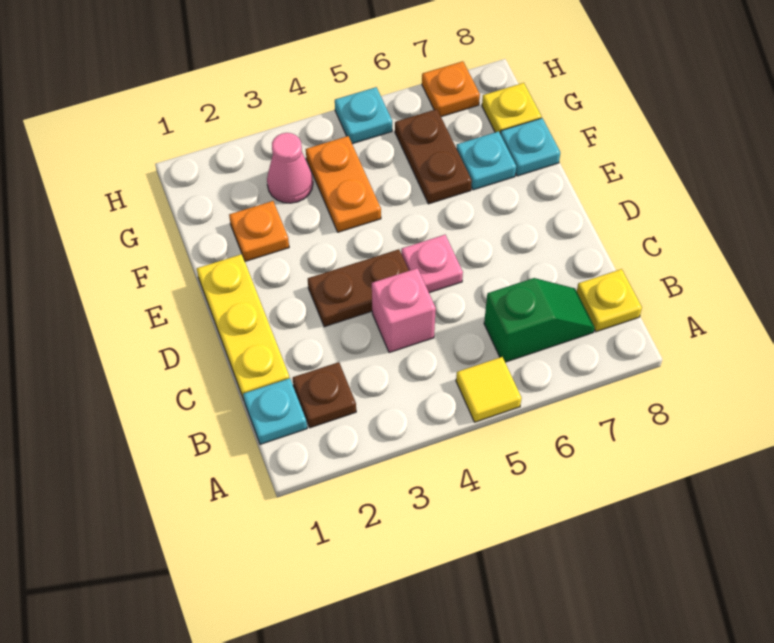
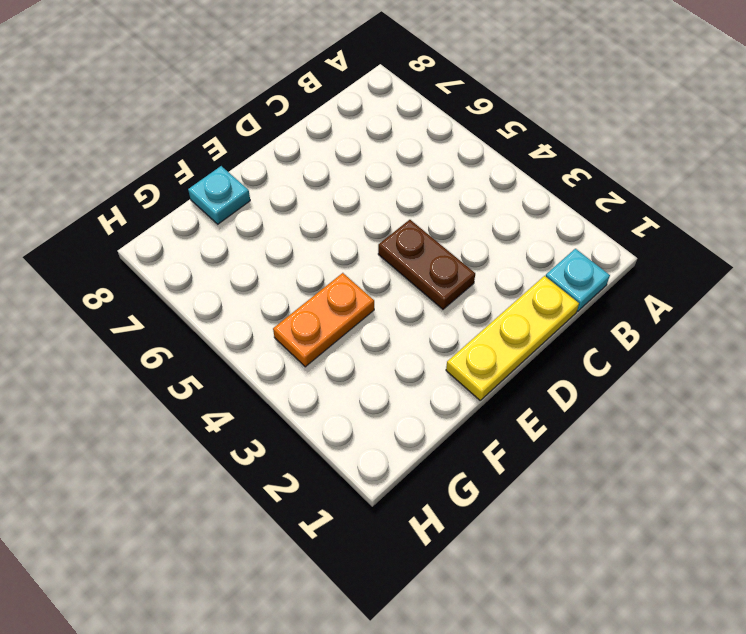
none -> yellow tile A5 level 1
none -> brown plate B2 level 1
none -> green slope B6:B7 level 1 top 6

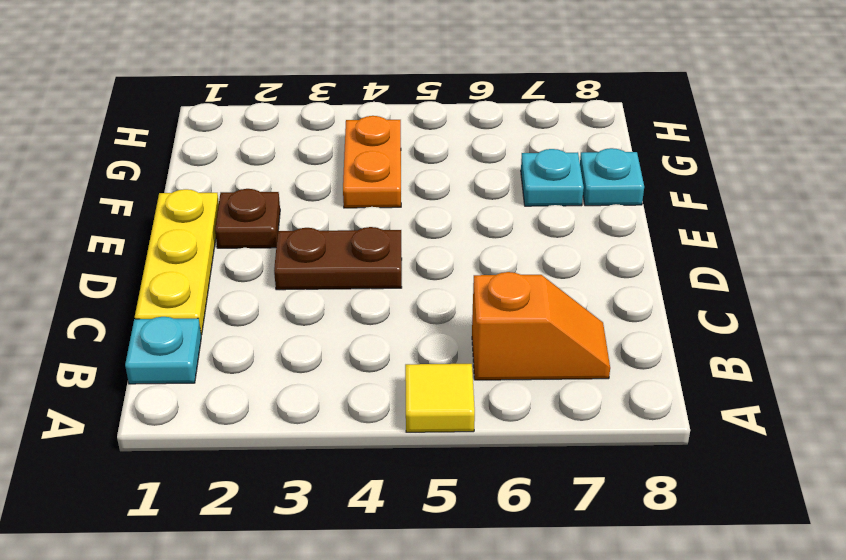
orange slope B6:B7 level 1 top 6 -> green slope B6:B7 level 1 top 6
brown plate E2 level 1 -> brown plate B2 level 1
none -> yellow plate B8 level 1
none -> pink brick C4 level 1
none -> pink plate D5 level 1

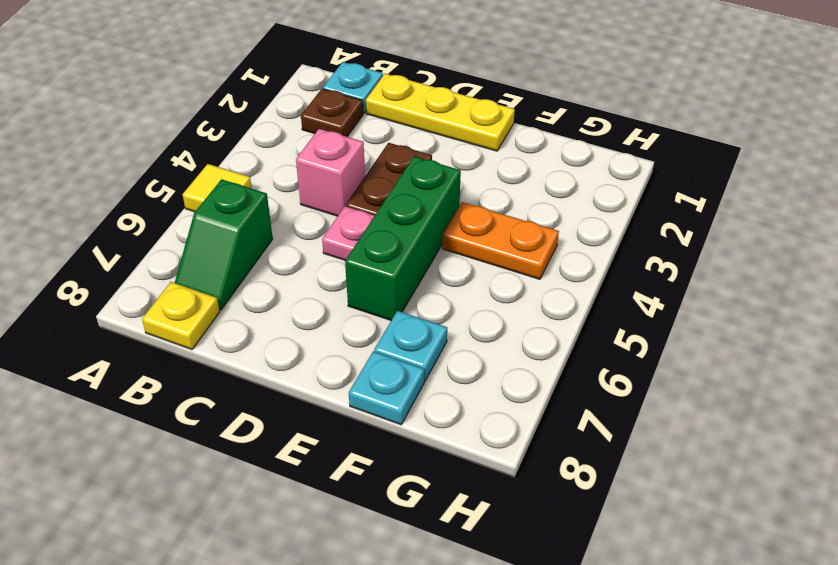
green brick E4:E6 level 1 -> none
none -> orange plate F2 level 1
none -> brown plate F6:G6 level 1
none -> pink cone G3 level 1

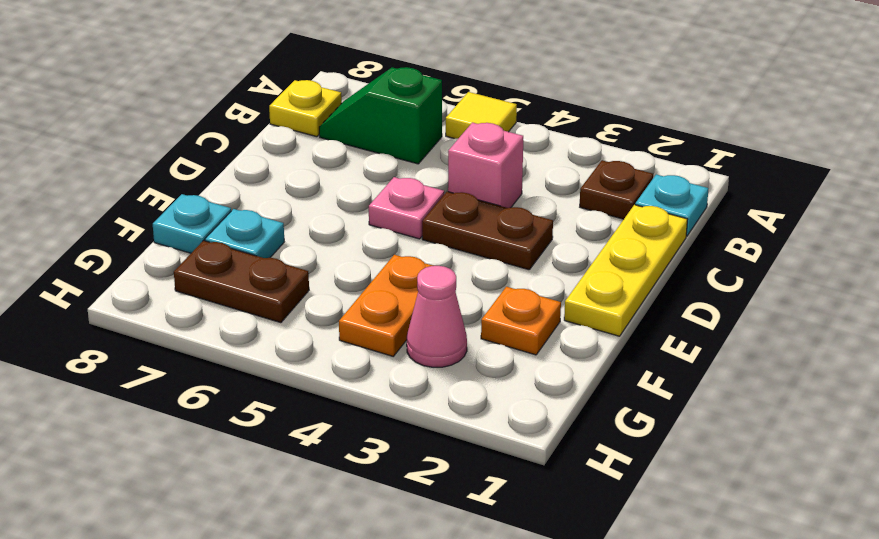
brown plate G6:G7 level 1 -> brown plate F6:G6 level 1
none -> yellow plate G8 level 1
none -> cyan plate H5 level 1
none -> orange plate H7 level 1

